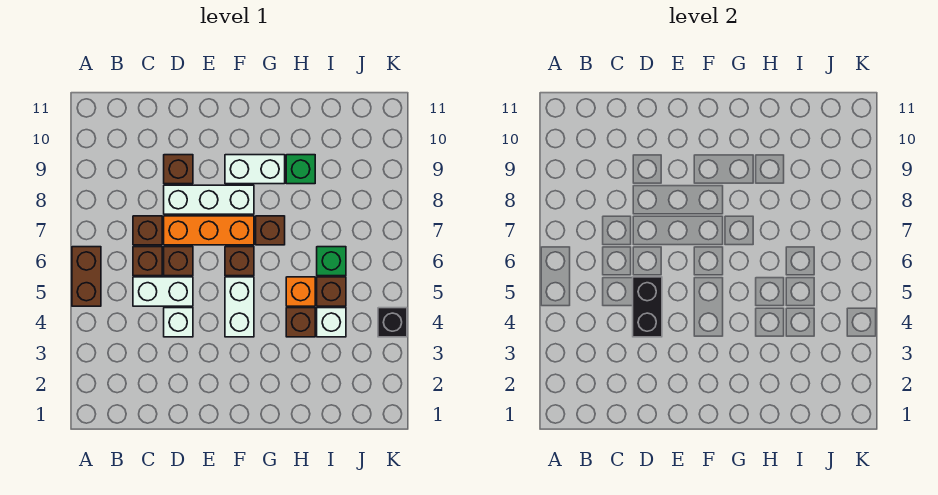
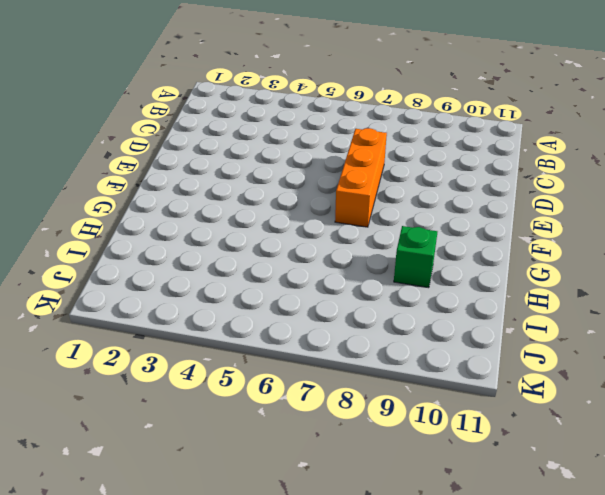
none -> brown brick A5:A6 level 1
none -> white brick C5:D5 level 1
none -> brown brick C6 level 1

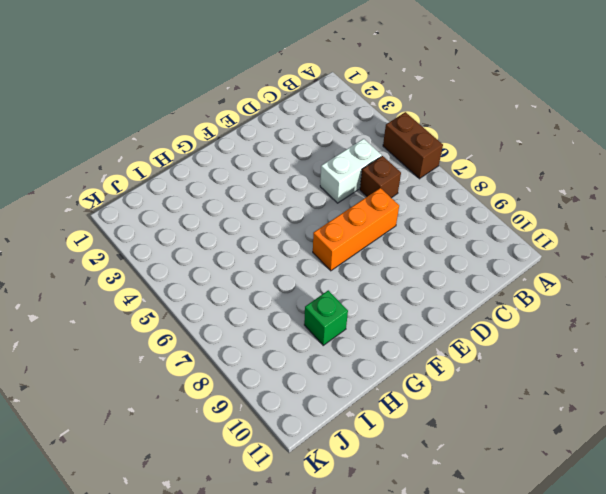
none -> brown brick C7 level 1
none -> white brick D4 level 1
none -> brown brick D6 level 1

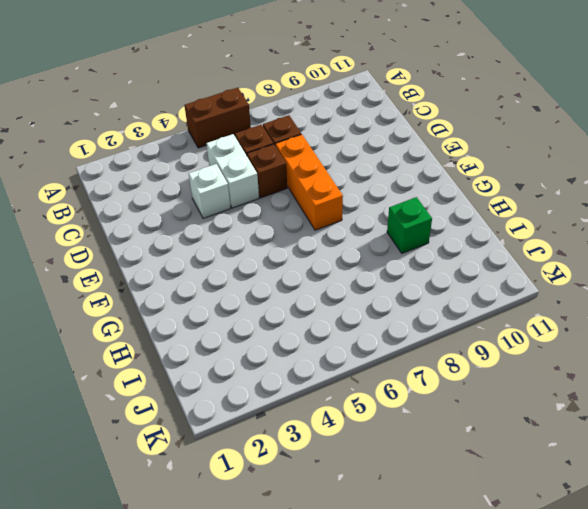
none -> white brick D8:F8 level 1
none -> brown brick D9 level 1
none -> white brick F4:F5 level 1

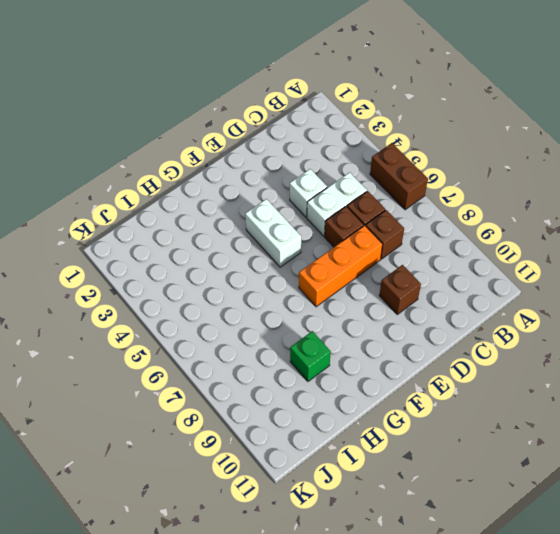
none -> white brick D8:F8 level 1
none -> brown brick F6 level 1
none -> white brick F9:G9 level 1

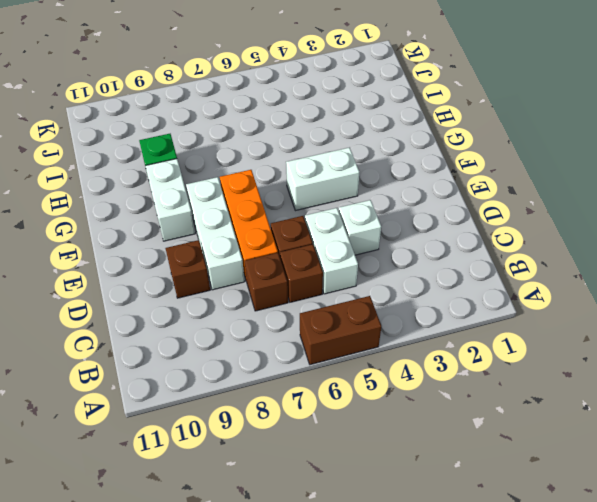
none -> brown brick F6 level 1
none -> brown brick G7 level 1
none -> brown brick H4 level 1

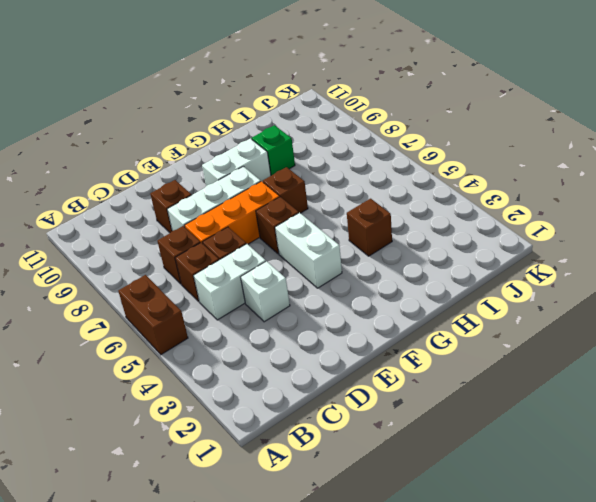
none -> orange brick H5 level 1
none -> white brick I4 level 1
none -> brown brick I5 level 1

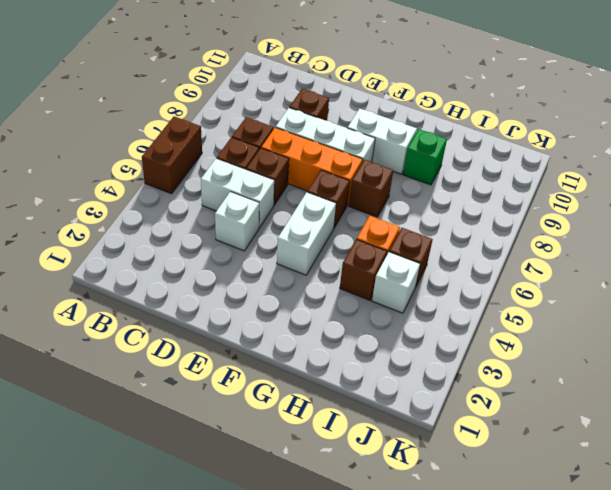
none -> green brick I6 level 1
none -> black brick K4 level 1
none -> black brick D4:D5 level 2

